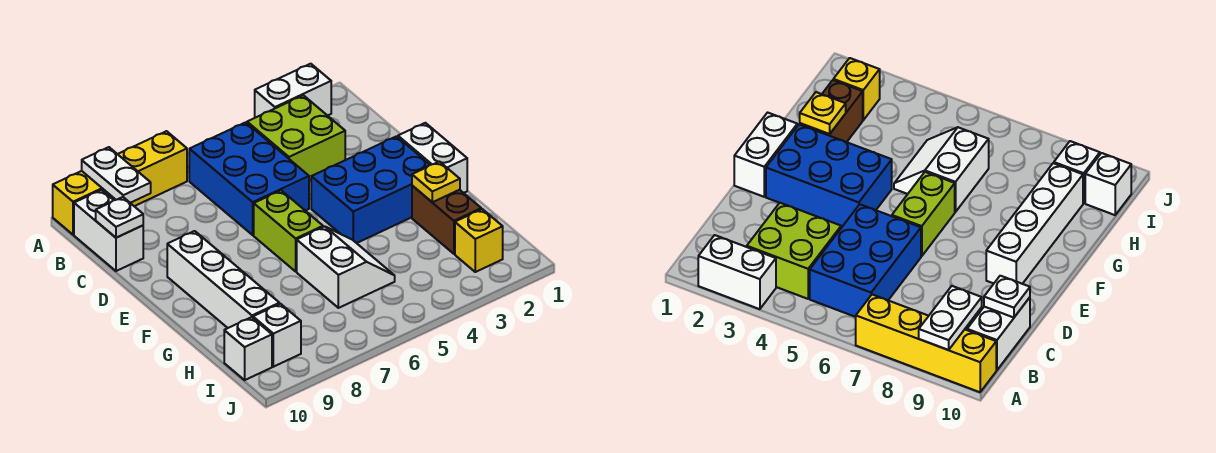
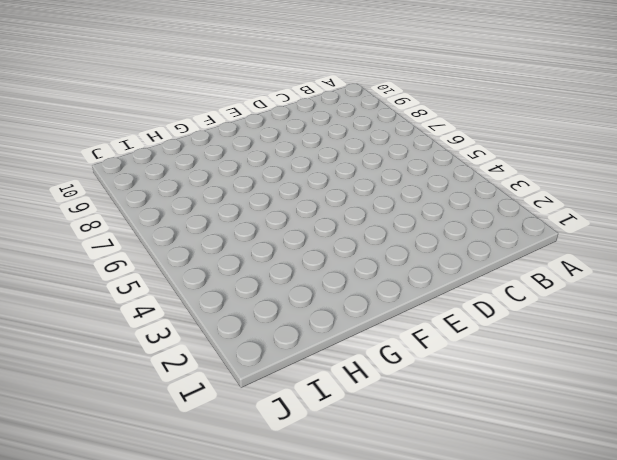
none -> white brick A2:A3 level 1
none -> yellow brick A7:A10 level 1
none -> lime brick B3:C4 level 1

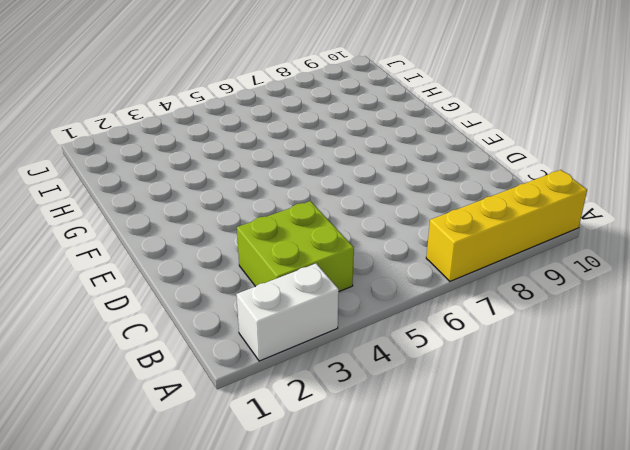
none -> blue brick B5:D6 level 1
none -> white brick B10:C10 level 1
none -> white brick E1:F1 level 1

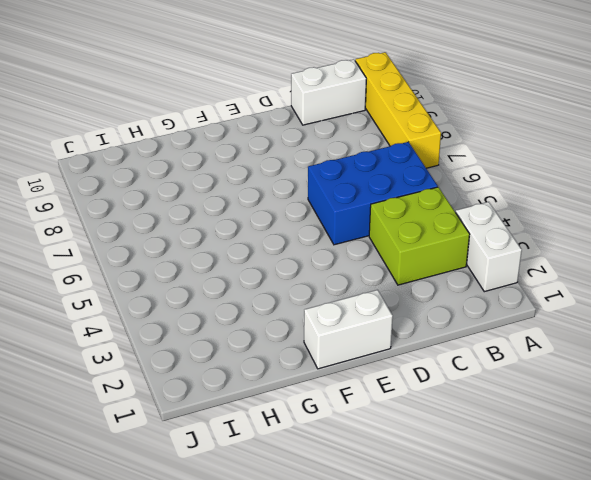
none -> blue brick E2:F4 level 1
none -> lime brick E6:F6 level 1
none -> white brick E9:H9 level 1

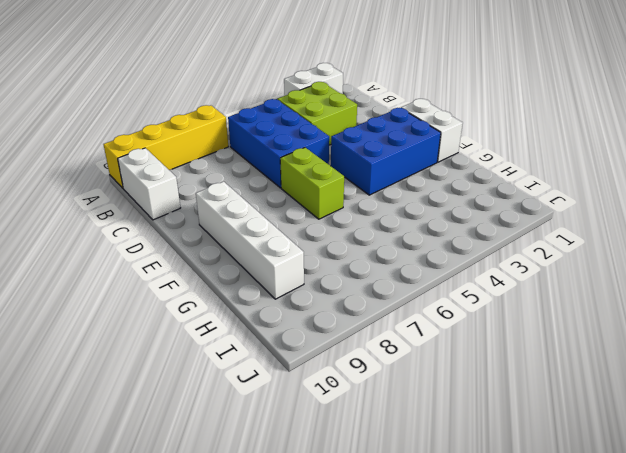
none -> brown brick G2:H2 level 1
none -> white slope G5:H6 level 1 top 6
none -> yellow brick I2 level 1

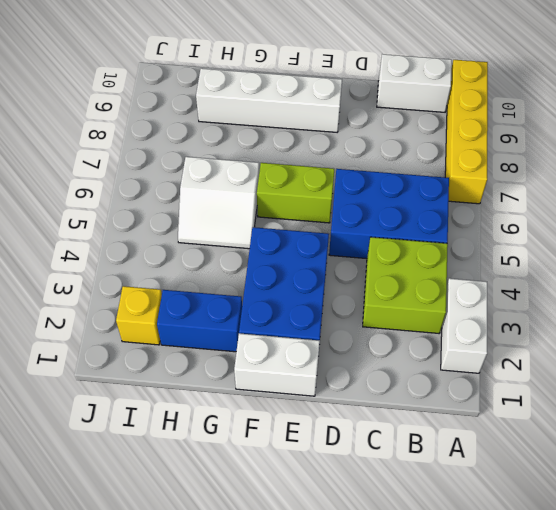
blue brick G2:H2 level 1 -> brown brick G2:H2 level 1
none -> white brick I9 level 1
none -> white brick I10 level 1
none -> white plate A9:B9 level 2

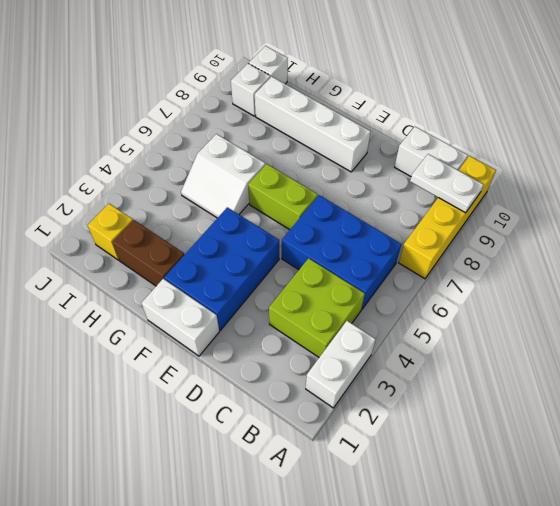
none -> white plate C10 level 2
none -> yellow plate G2 level 2

